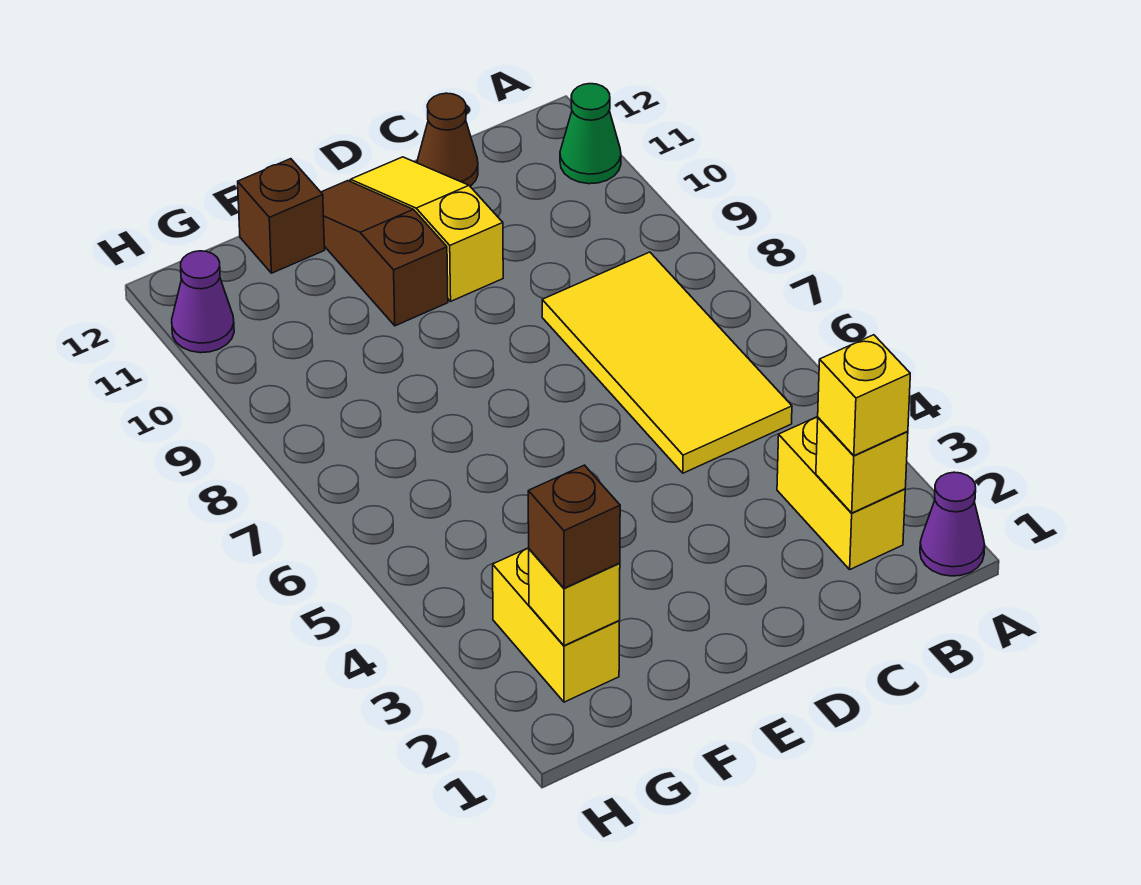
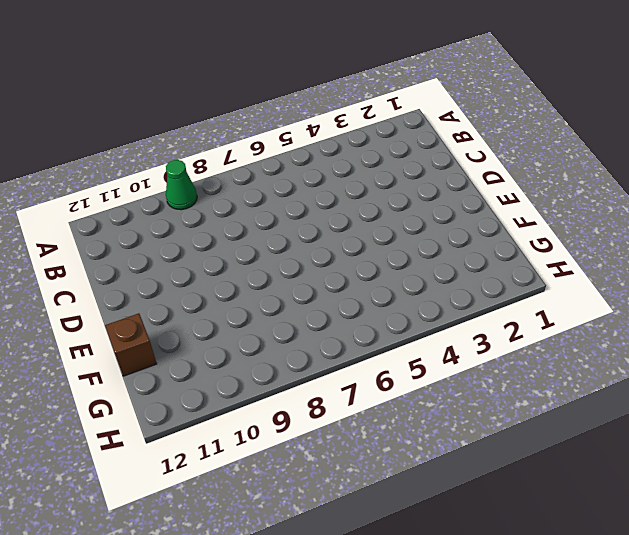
green cone A9 level 1 -> green cone A11 level 1
none -> purple cone A1 level 1
none -> yellow brick B2:B3 level 1
none -> yellow tile B5:C8 level 1

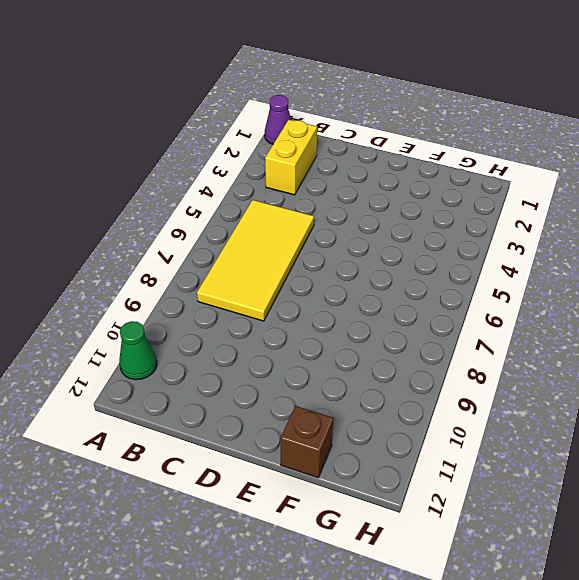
none -> brown cone C12 level 1
none -> yellow slope D10:D12 level 1 top 10
none -> brown slope E10:E12 level 1 top 10

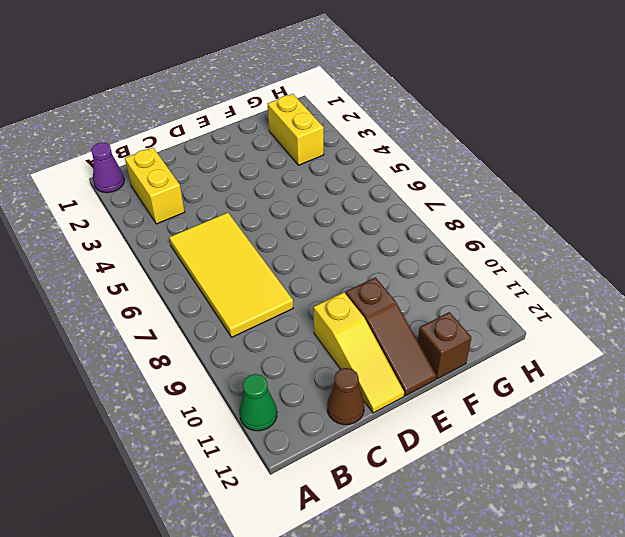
none -> purple cone H11 level 1
none -> yellow brick B2 level 2
none -> yellow brick G2 level 2

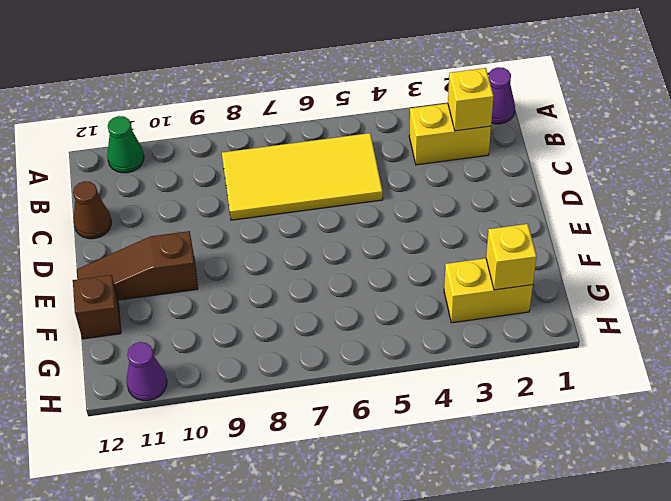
none -> yellow slope D10:D12 level 1 top 10
none -> yellow brick B2 level 3
none -> brown brick G2 level 3

